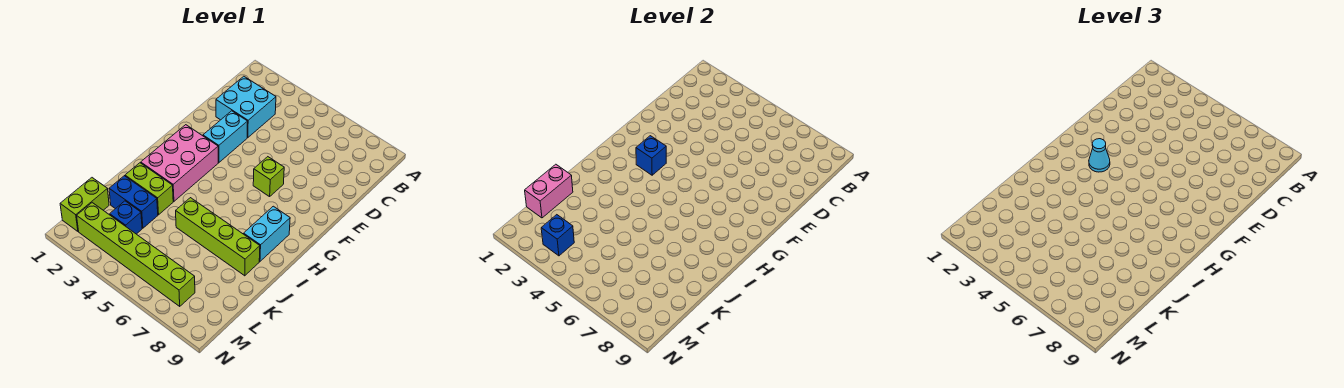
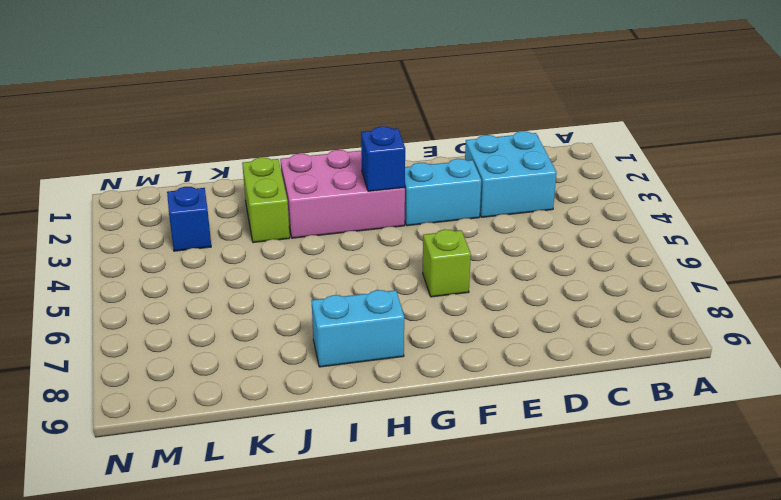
none -> lime brick J5:J8 level 1
none -> blue brick K2:K3 level 1
none -> lime brick L1:M1 level 1

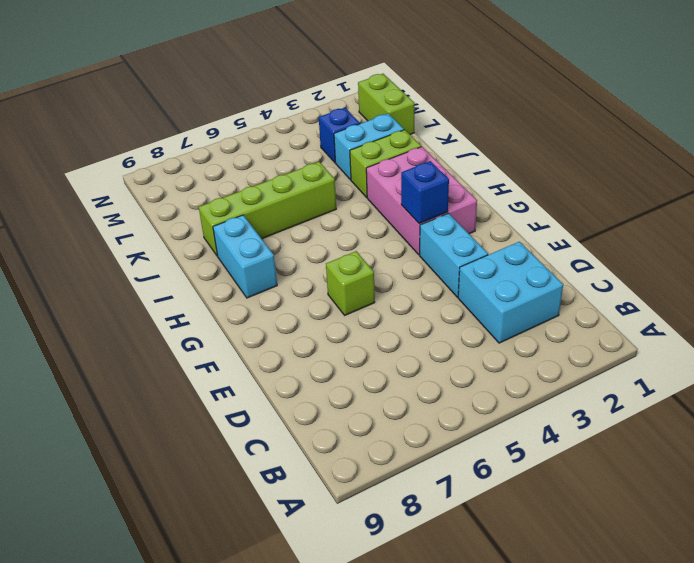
cyan brick K2:K3 level 1 -> blue brick K2:K3 level 1
none -> lime brick M2:M7 level 1
none -> pink brick K1:L1 level 2
none -> blue brick M3 level 2

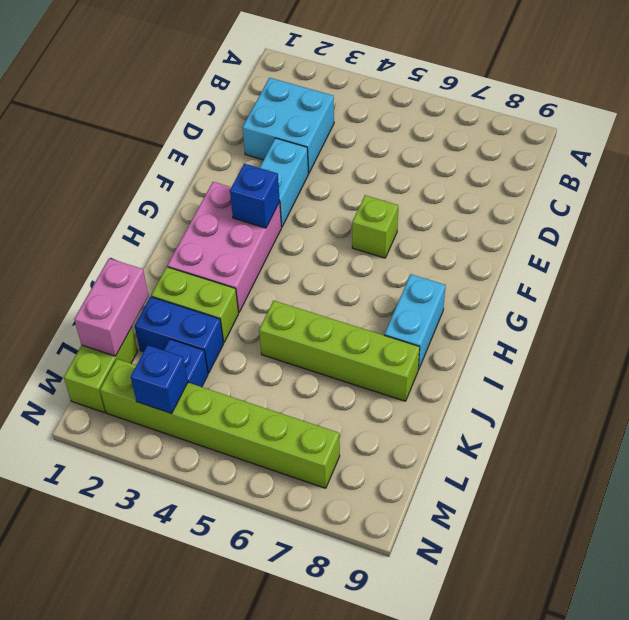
none -> cyan cone G3 level 3

